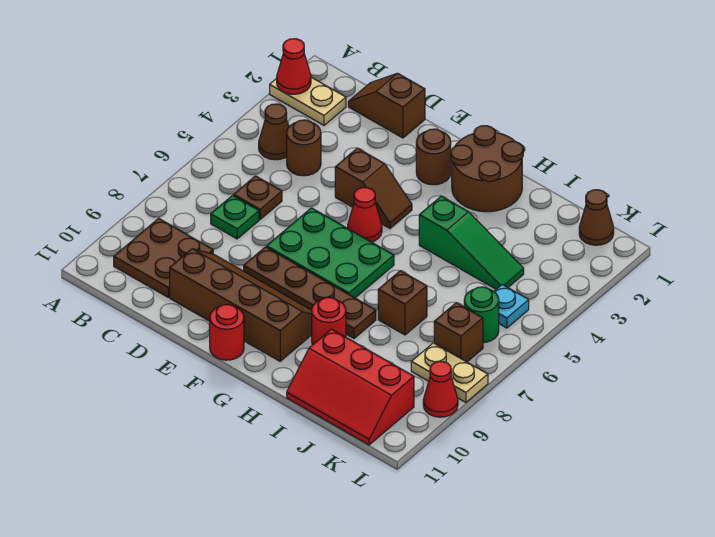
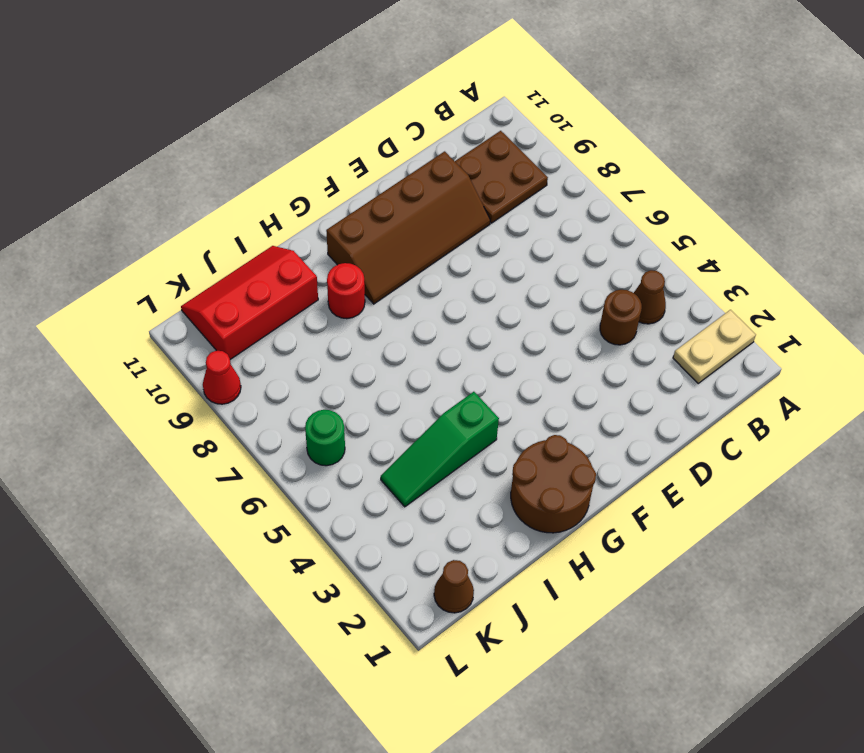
none -> brown slope C1:D1 level 1 top D
none -> brown plate C6 level 1
none -> green plate C7 level 1

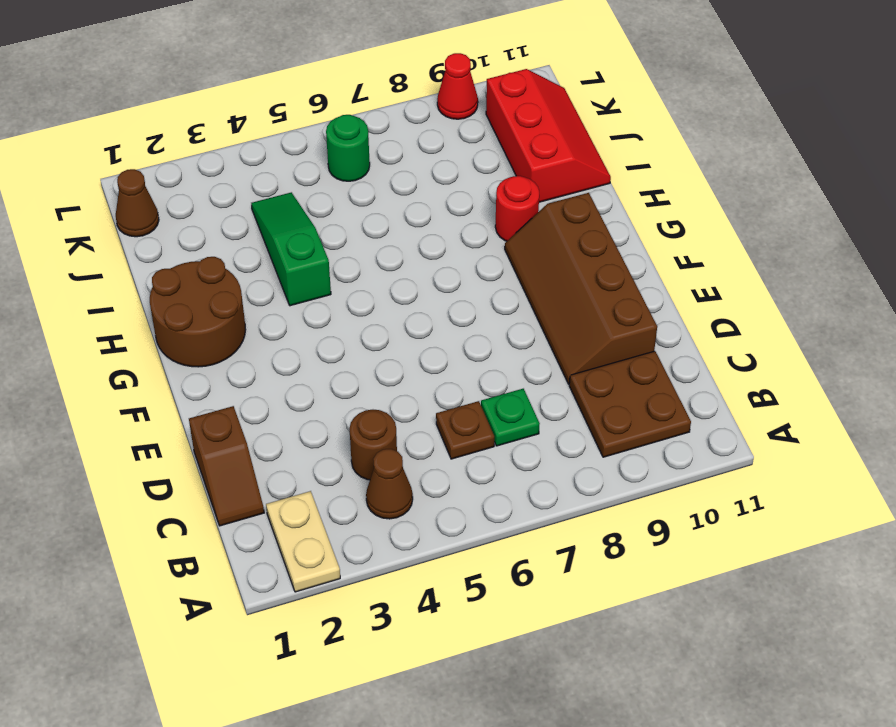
none -> brown slope E4:F4 level 1 top E
none -> green plate E6:G7 level 1
none -> brown plate E8:H8 level 1

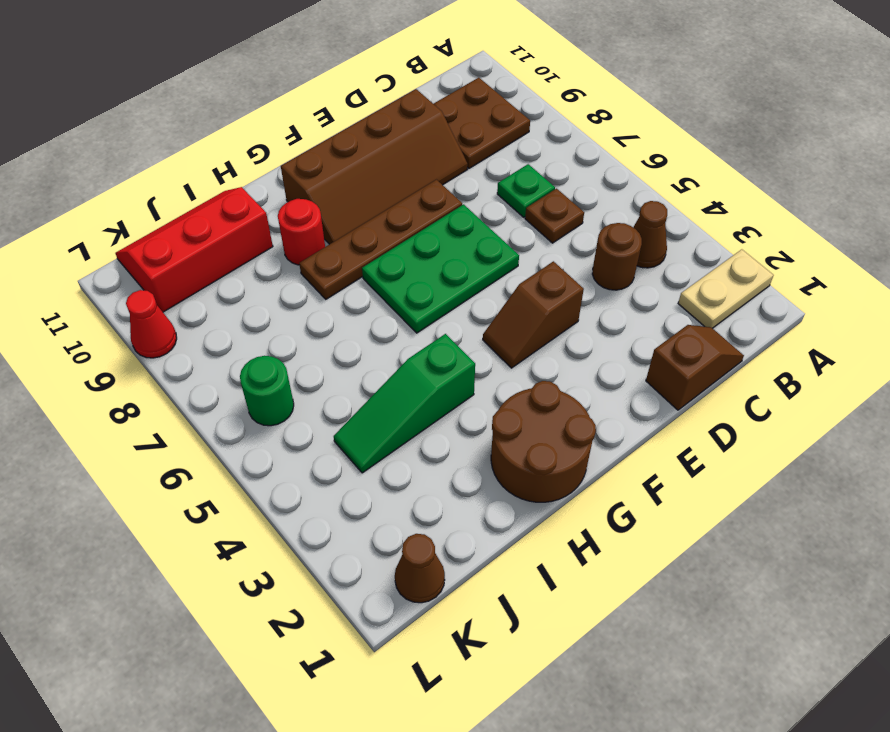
none -> brown round brick F2 level 1
none -> red cone F5 level 1
none -> red round brick F11 level 1

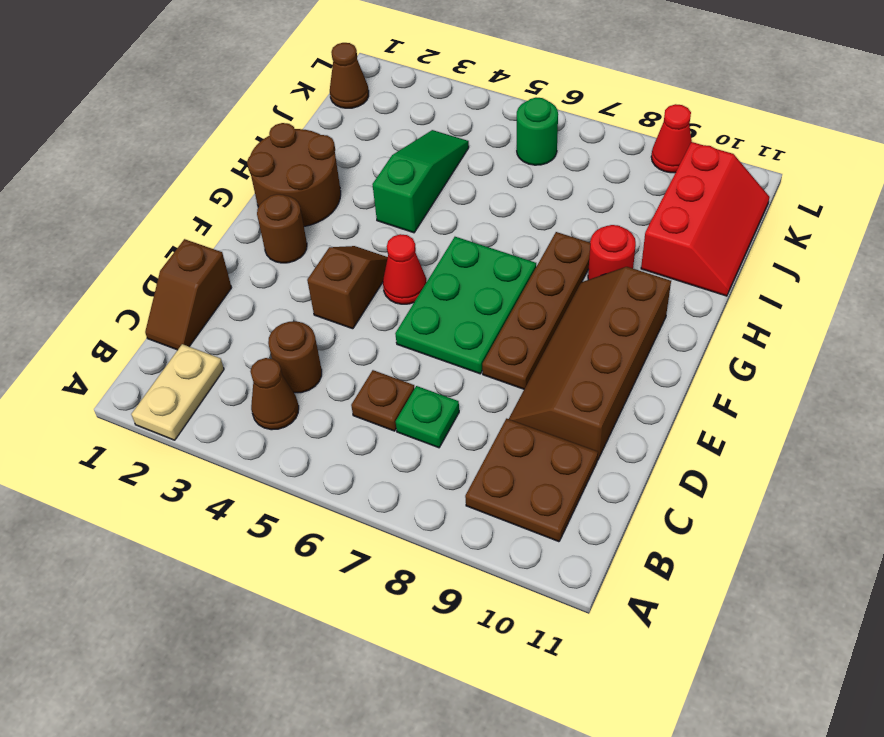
none -> red round brick F11 level 1
none -> brown brick I7 level 1
none -> cyan plate K5 level 1

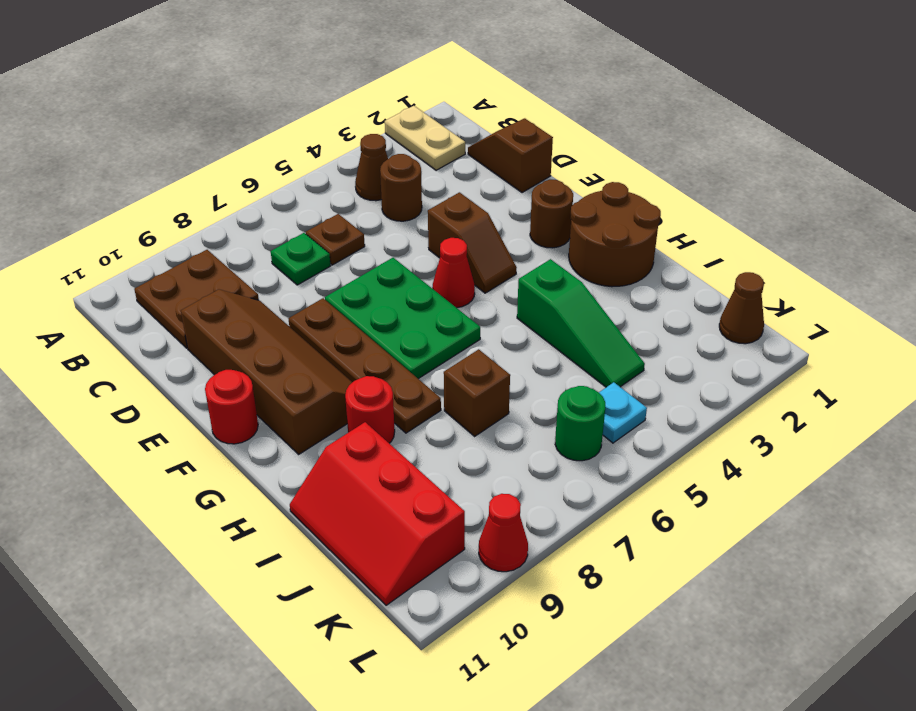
none -> brown brick K7 level 1
none -> tan plate K8:L8 level 1
none -> red cone A2 level 2

